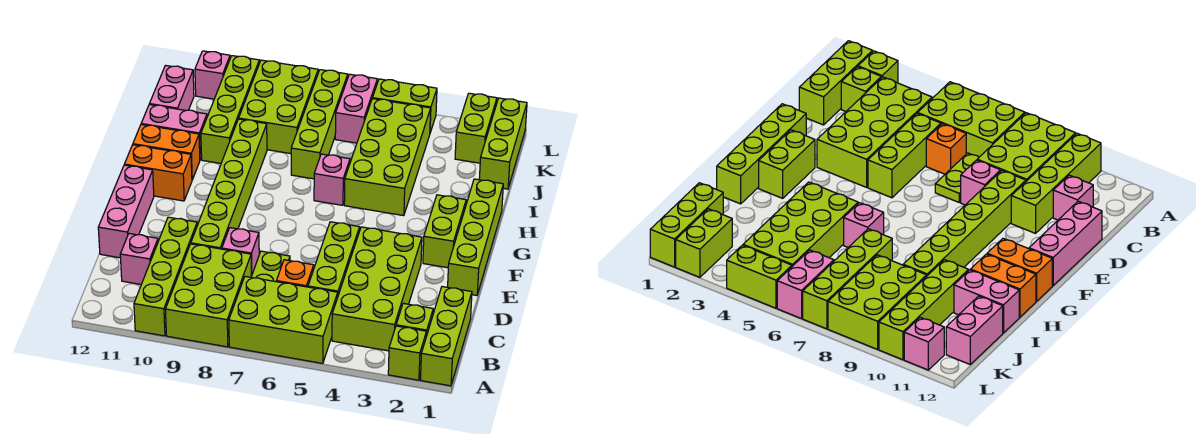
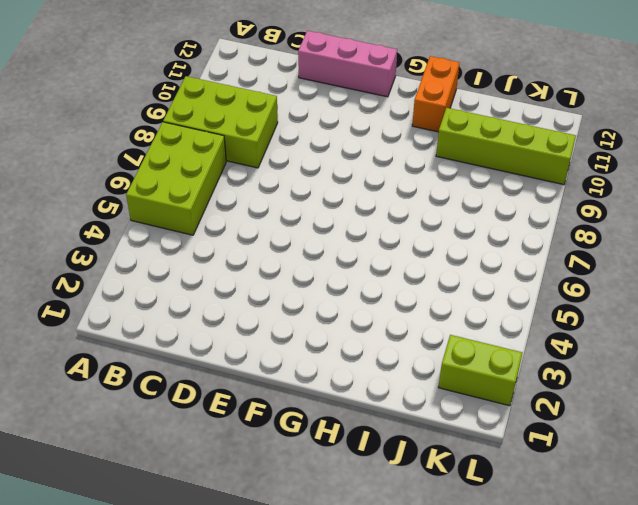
none -> lime brick A1:C1 level 1
none -> lime brick A2 level 1
none -> lime brick A10:D10 level 1
none -> lime brick B2 level 1

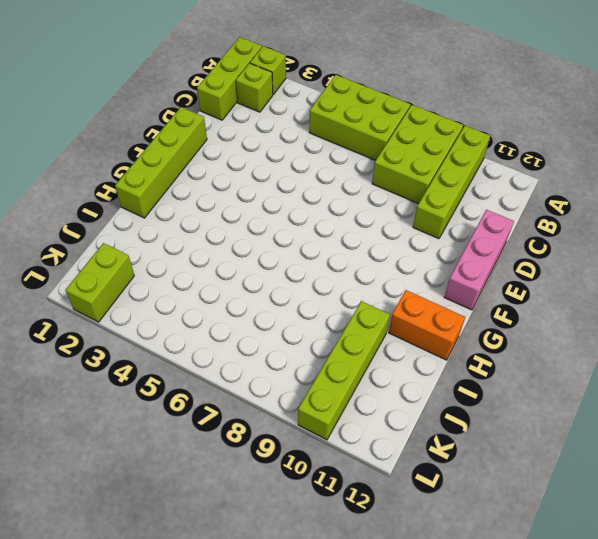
none -> lime brick B3:E4 level 1
none -> lime brick C5:E5 level 1
none -> orange brick C6 level 1
none -> lime plate C7:D7 level 1

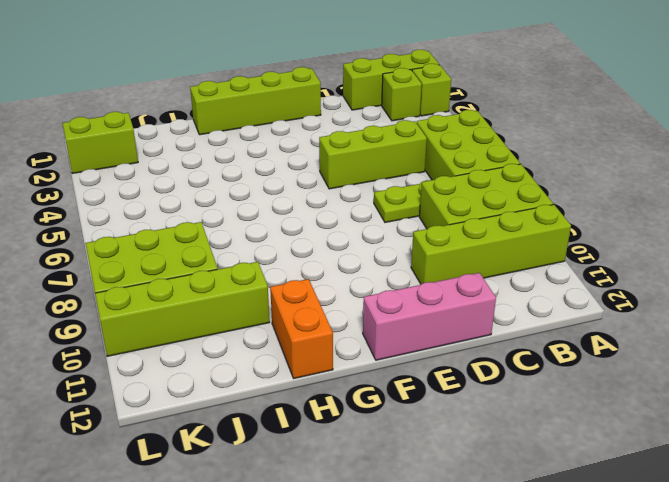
none -> lime brick B3:E4 level 1
none -> orange brick C6 level 1
none -> pink brick C11 level 1
none -> pink brick D8 level 1

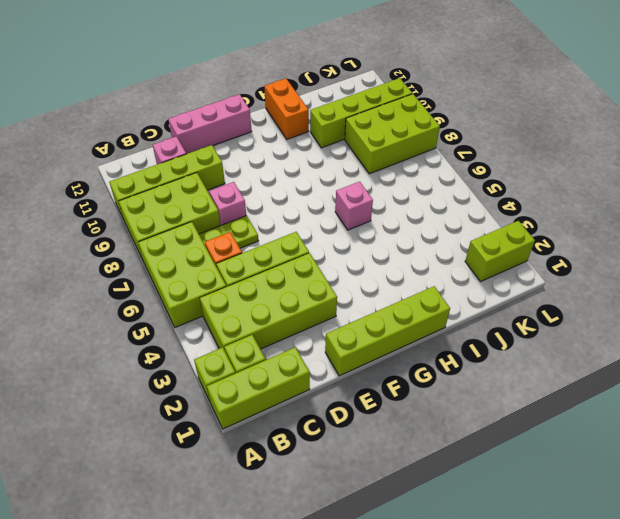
none -> lime brick D9:I9 level 1
none -> lime brick F2:G2 level 1
none -> orange brick G11:G12 level 1
none -> lime brick H4:K5 level 1

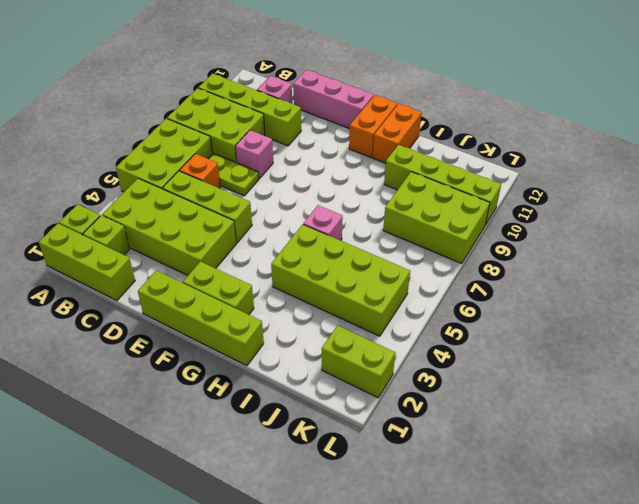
none -> lime brick D9:I9 level 1
none -> lime brick I7:L7 level 1
none -> pink brick I11:I12 level 1
none -> lime brick J1:L1 level 1

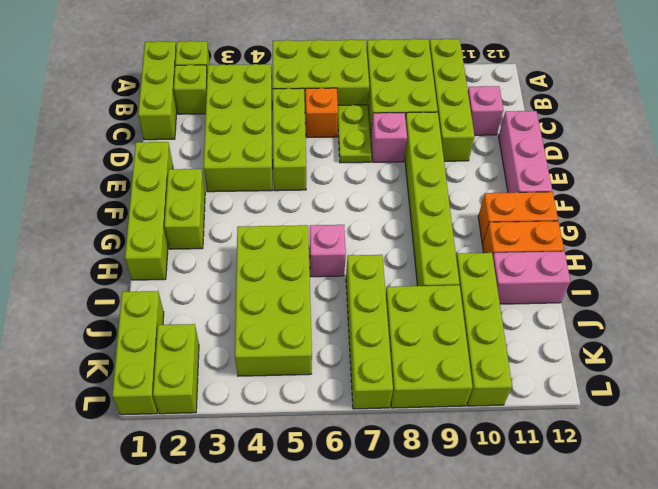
none -> pink brick J12:K12 level 1
none -> pink brick K6:L6 level 1
none -> lime brick L4:L5 level 1
none -> pink brick L11 level 1

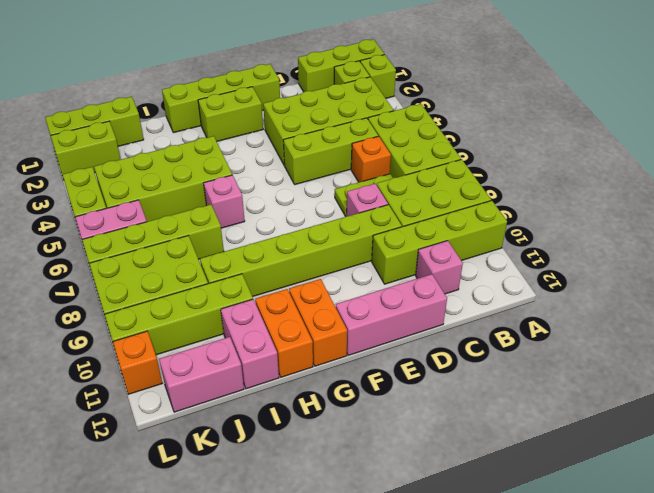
orange brick L11 level 1 -> pink brick L11 level 1

